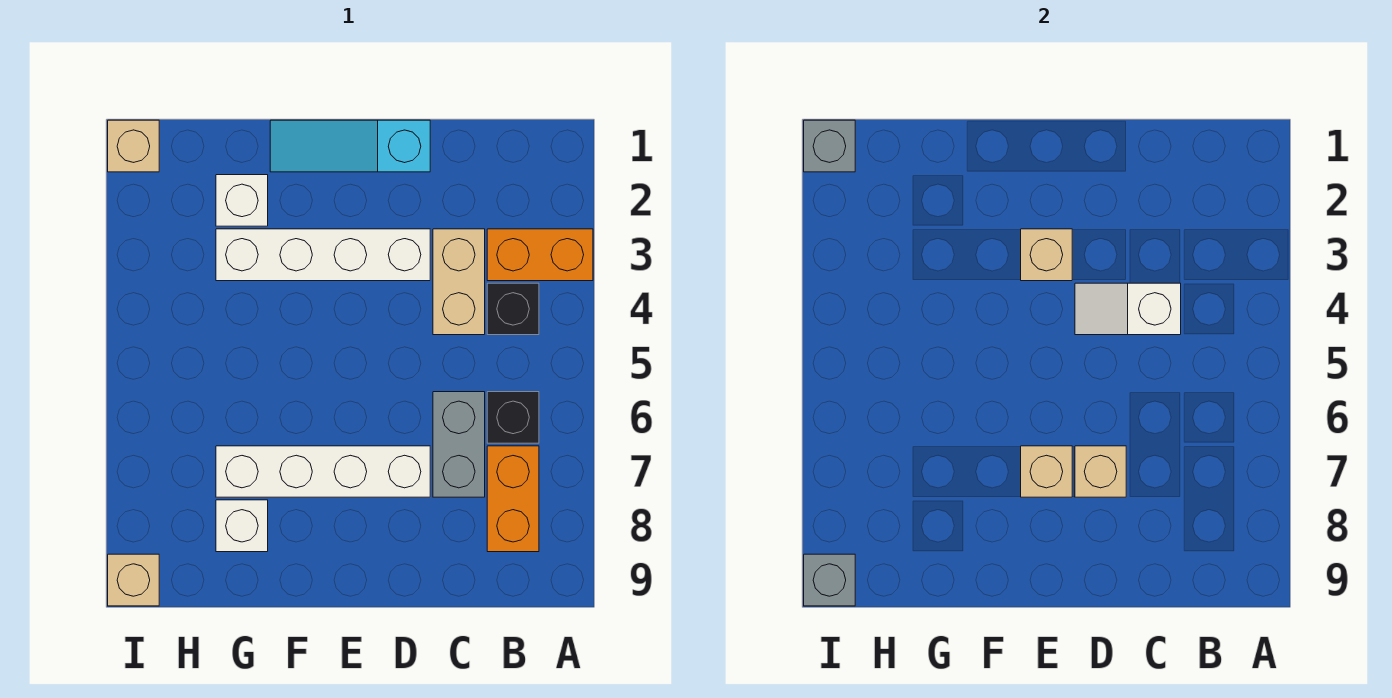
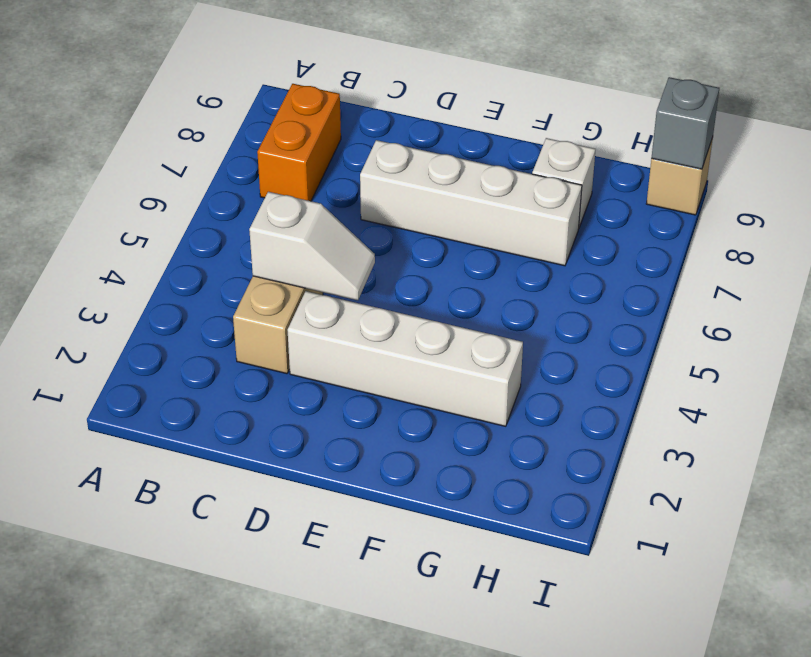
none -> orange brick A3:B3 level 1
none -> black brick B4 level 1
none -> black brick B6 level 1

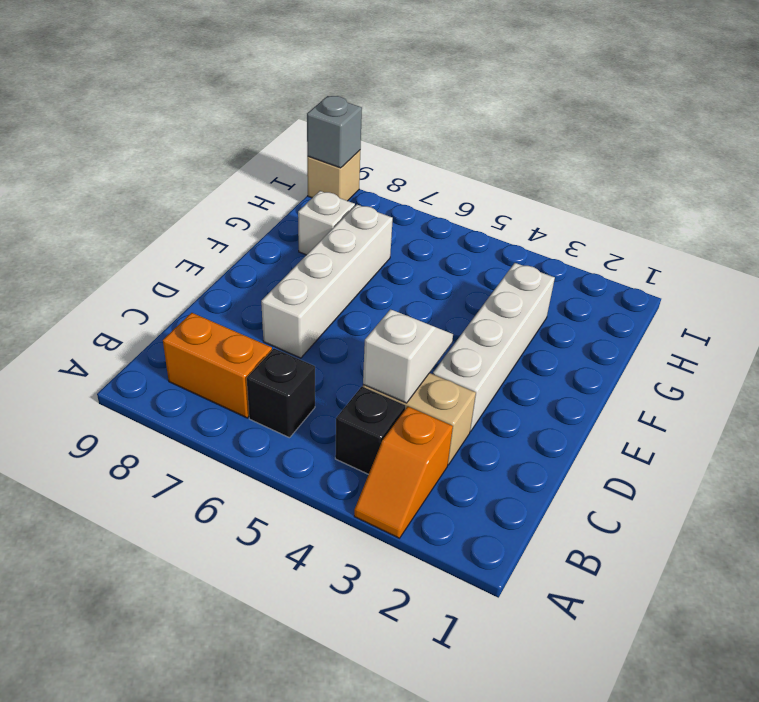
orange slope A3:B3 level 1 top B -> orange brick A3:B3 level 1
none -> grey brick C6:C7 level 1
none -> cyan slope D1:F1 level 1 top D
none -> white brick G2 level 1

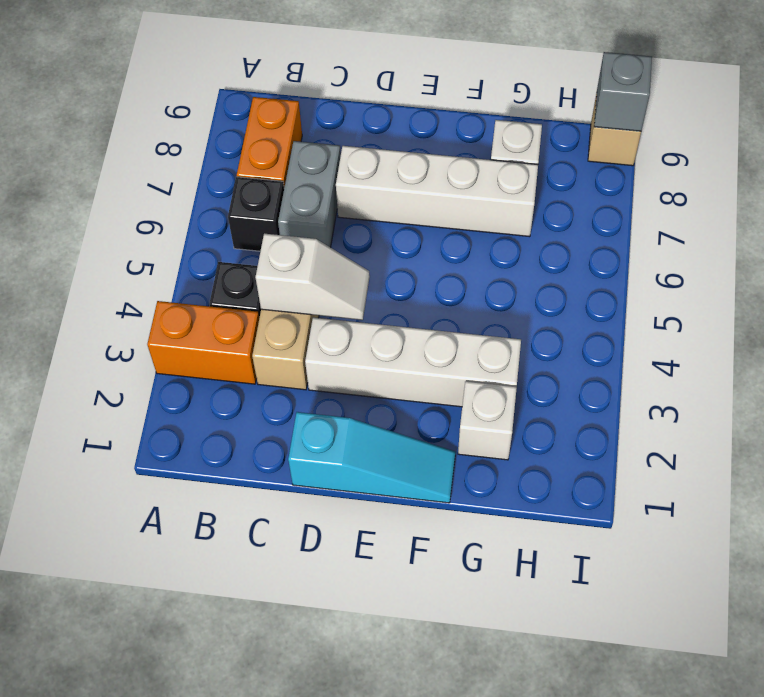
none -> tan brick I1 level 1
none -> tan brick D7 level 2
none -> tan brick E3 level 2

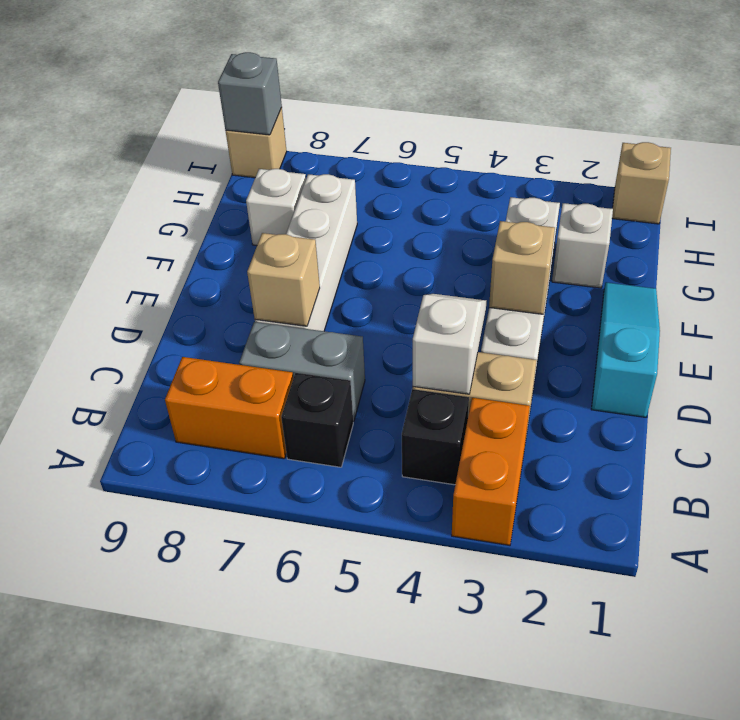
none -> tan brick E7 level 2
none -> grey brick I1 level 2

